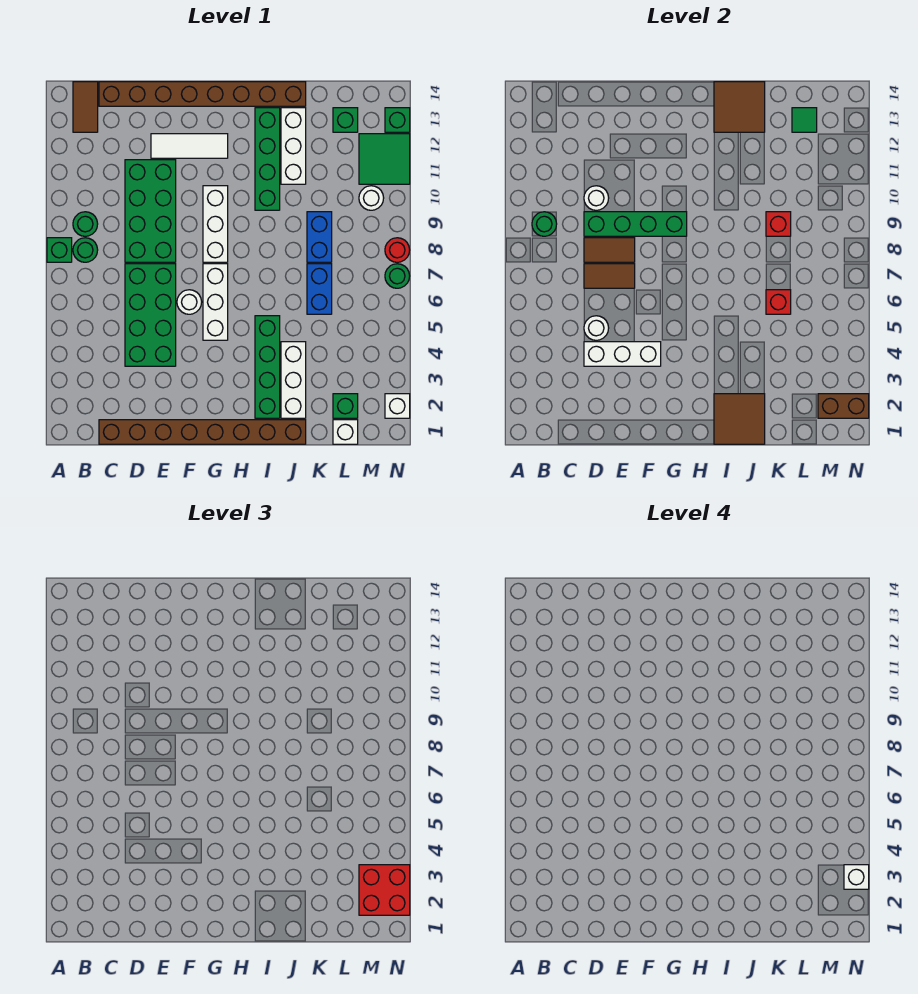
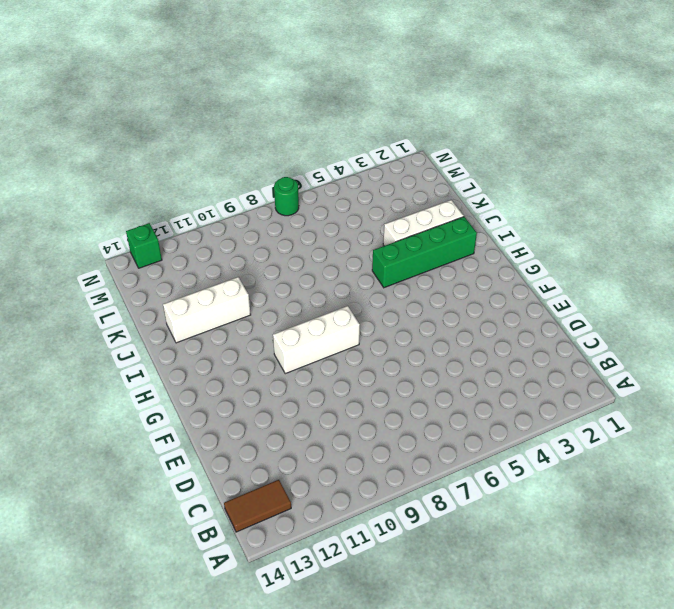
none -> green brick A8 level 1
none -> green round brick B8 level 1
none -> green round brick B9 level 1
none -> brown brick C1:J1 level 1

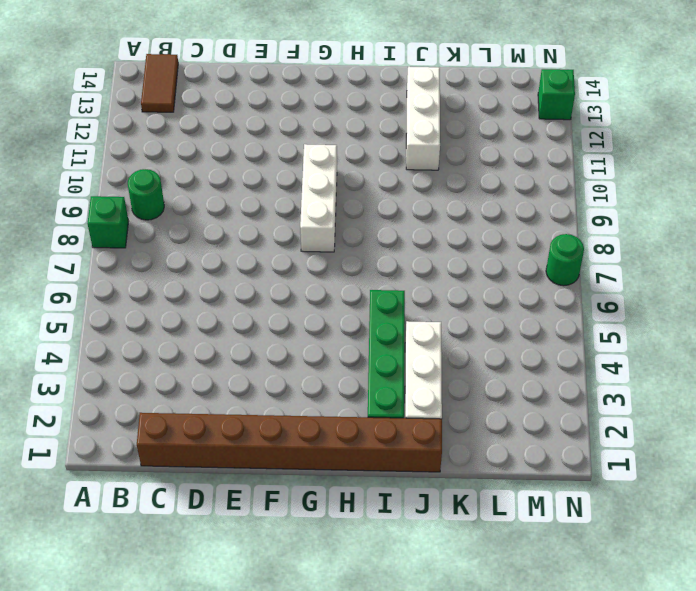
none -> green round brick B8 level 1
none -> brown brick C14:J14 level 1
none -> green brick D4:E7 level 1
none -> green brick D8:E11 level 1

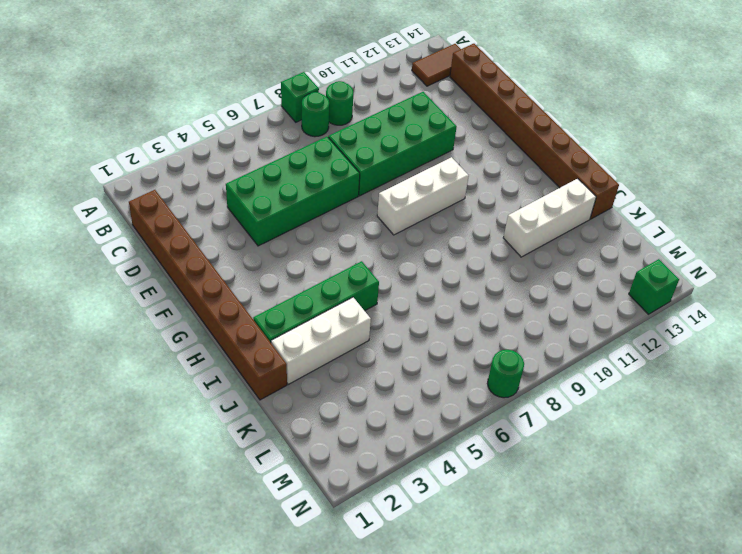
none -> white tile E12:G12 level 1
none -> white round brick F6 level 1
none -> white brick G5:G7 level 1
none -> green brick I10:I13 level 1

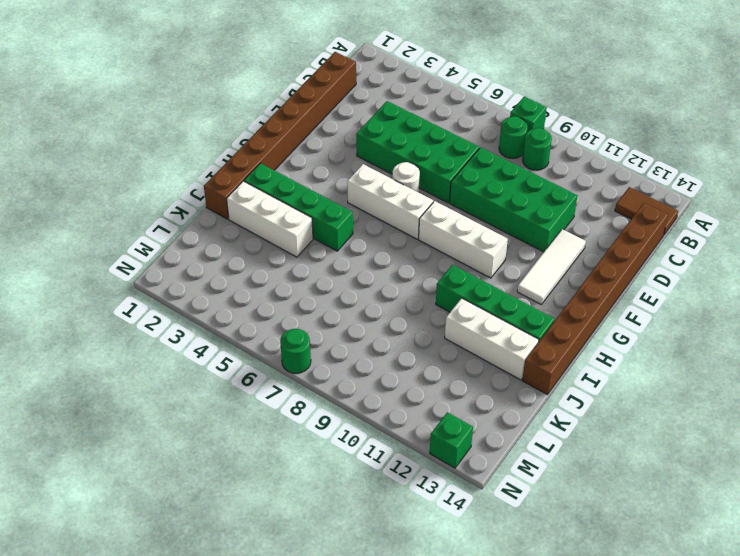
none -> blue brick K6:K7 level 1
none -> blue brick K8:K9 level 1
none -> white brick L1 level 1
none -> green brick L2 level 1

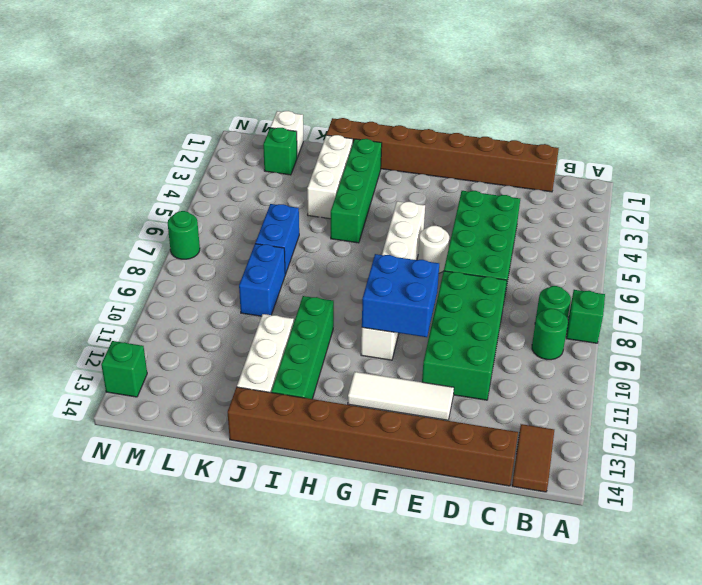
blue brick F9:G10 level 2 -> green brick D9:G9 level 2
none -> green brick L13 level 1
none -> white round brick M10 level 1
none -> green tile M11:N12 level 1
none -> white brick N2 level 1

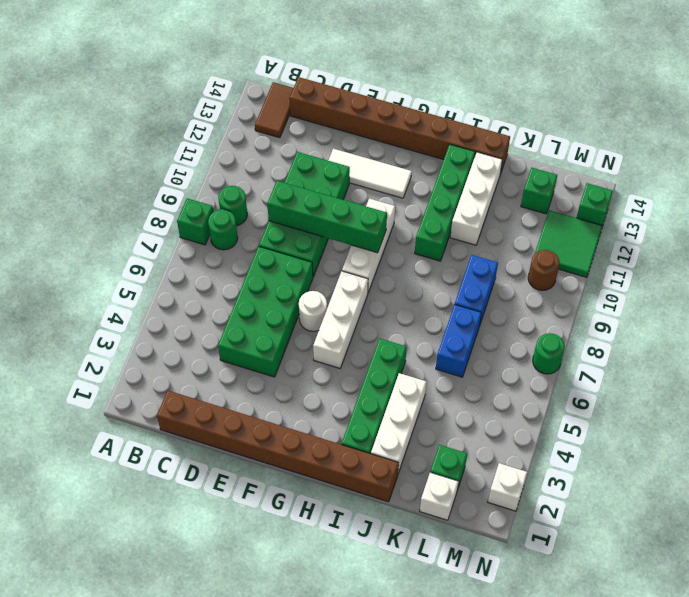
brown round brick M10 level 1 -> white round brick M10 level 1
none -> red round brick N8 level 1
none -> green round brick B9 level 2
none -> white brick D4:F4 level 2
none -> white round brick D5 level 2

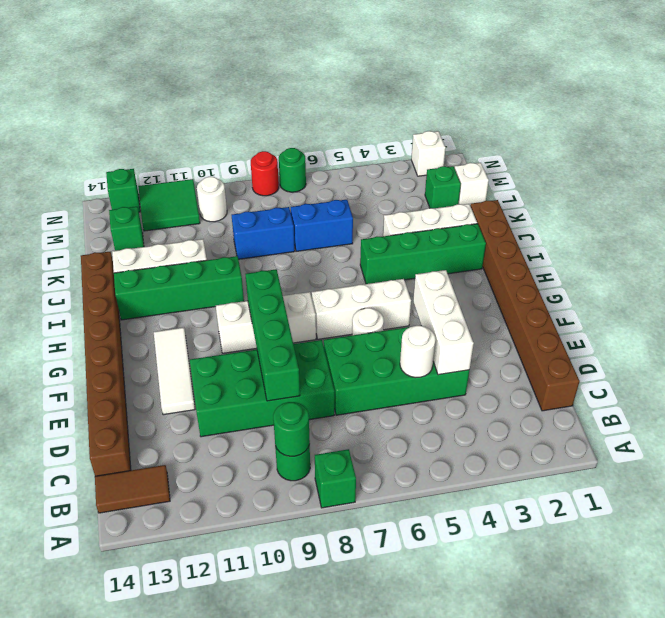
none -> green round brick B8 level 1
none -> brown tile D7:E7 level 2
none -> brown tile D8:E8 level 2
none -> white round brick D10 level 2

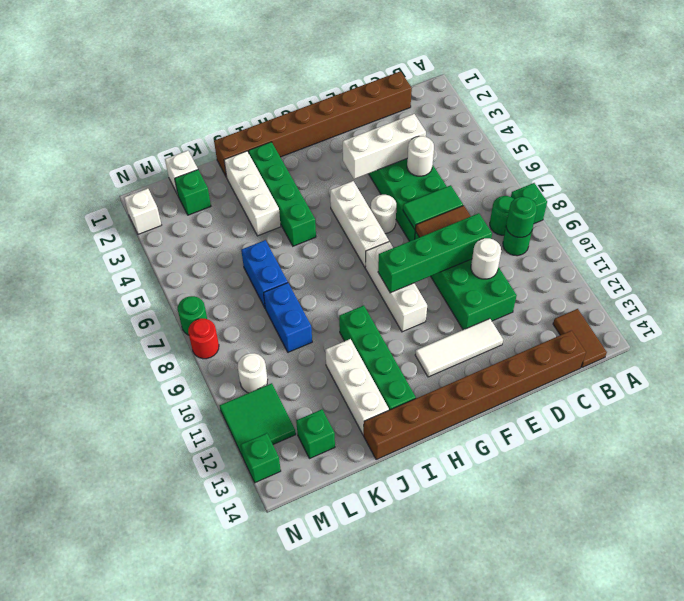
green tile D7:E7 level 2 -> brown tile D7:E7 level 2
none -> brown tile I1:J2 level 2
none -> brown tile I13:J14 level 2
none -> red brick K6 level 2
none -> red brick K9 level 2

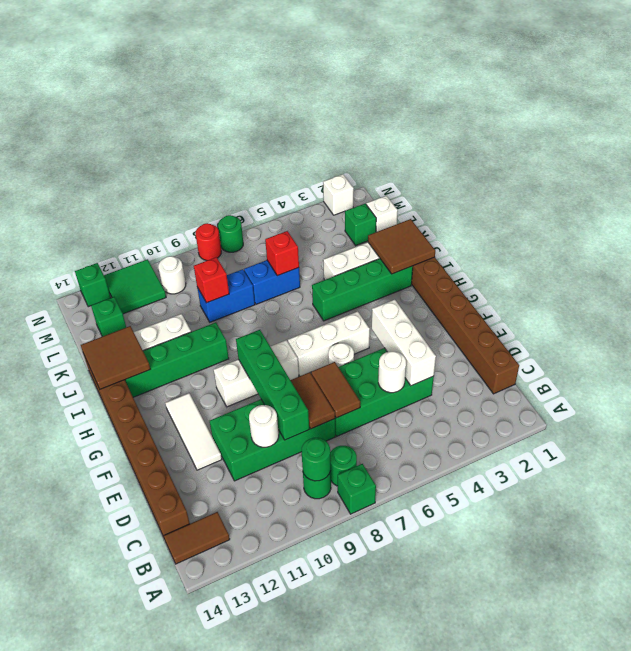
none -> green tile L13 level 2
none -> brown brick M2:N2 level 2
none -> red brick M2:N3 level 3
none -> white brick N3 level 4

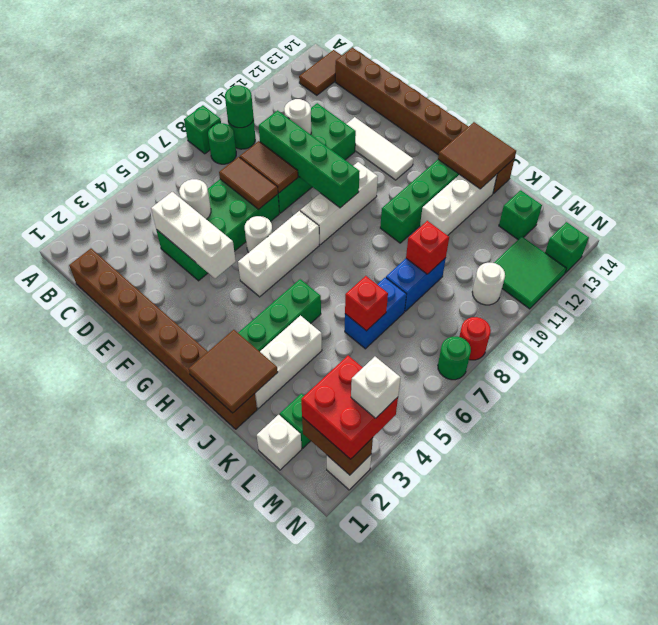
none -> green tile L13 level 2

